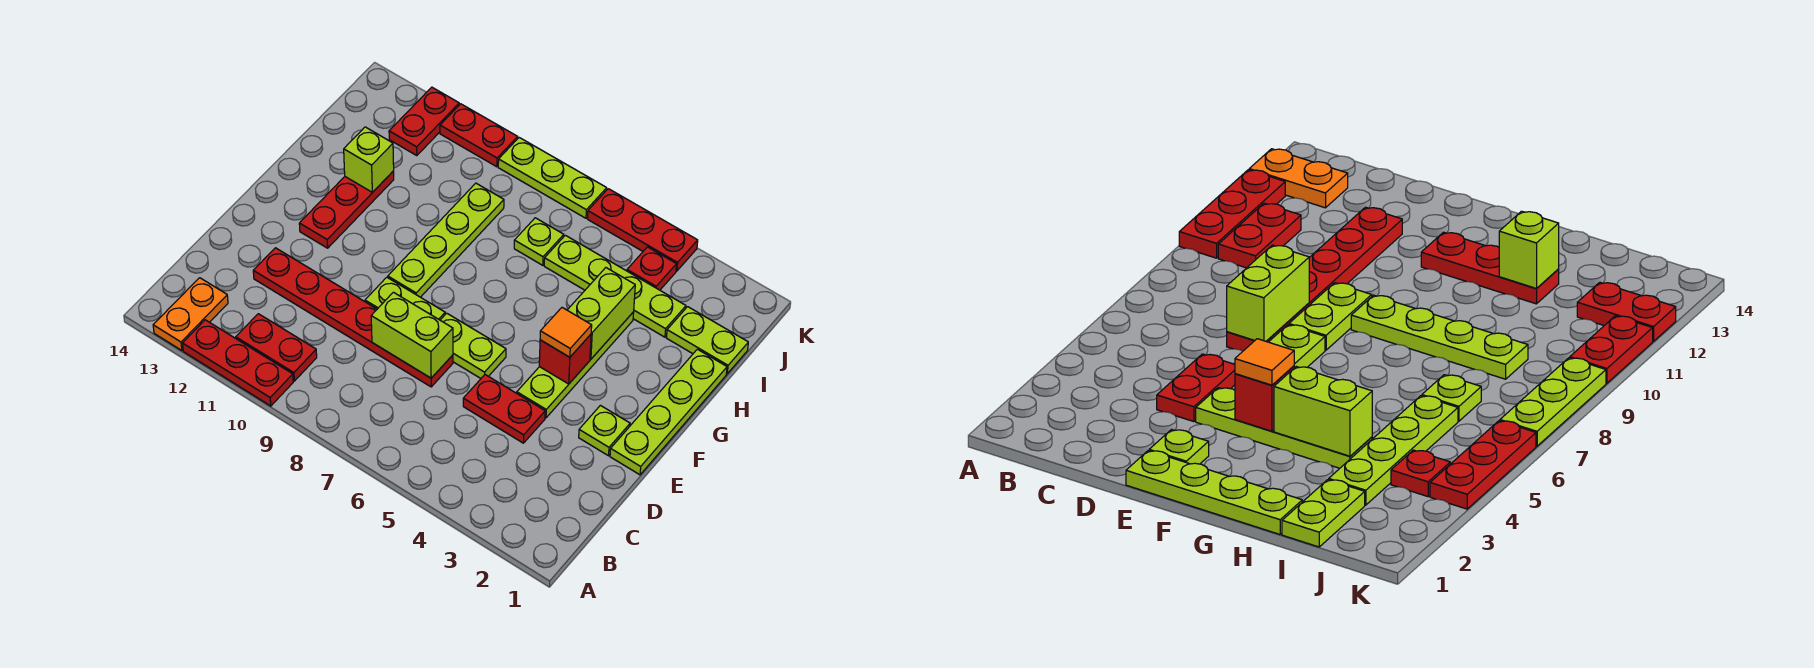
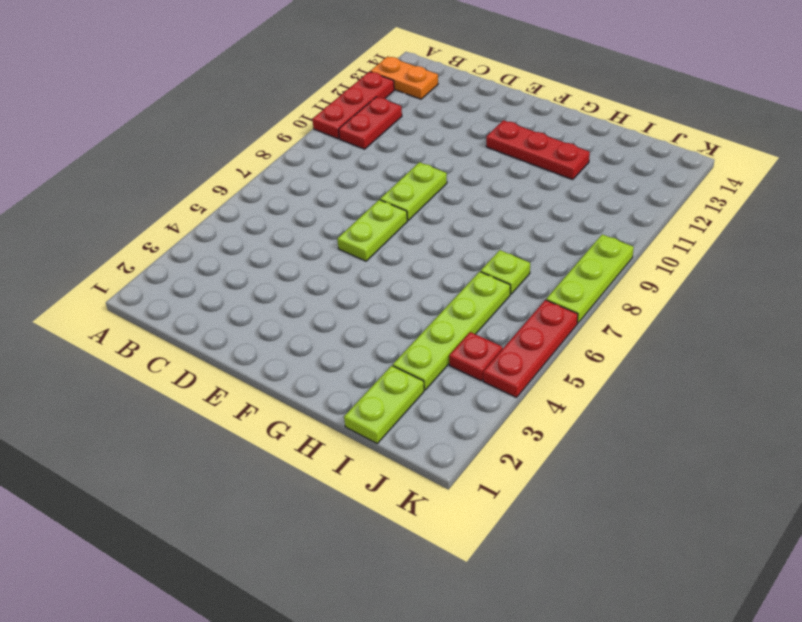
none -> red plate D4:D5 level 1
none -> red plate D7:D12 level 1
none -> lime plate E1:H1 level 1

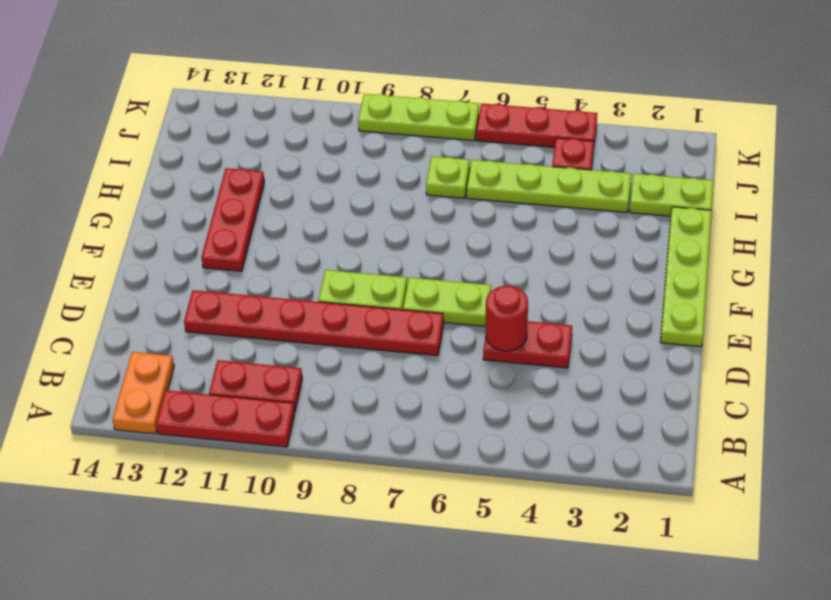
red round brick D5 level 2 -> none
none -> lime plate E2 level 1
none -> lime plate E4:H4 level 1
none -> lime plate F9:I9 level 1

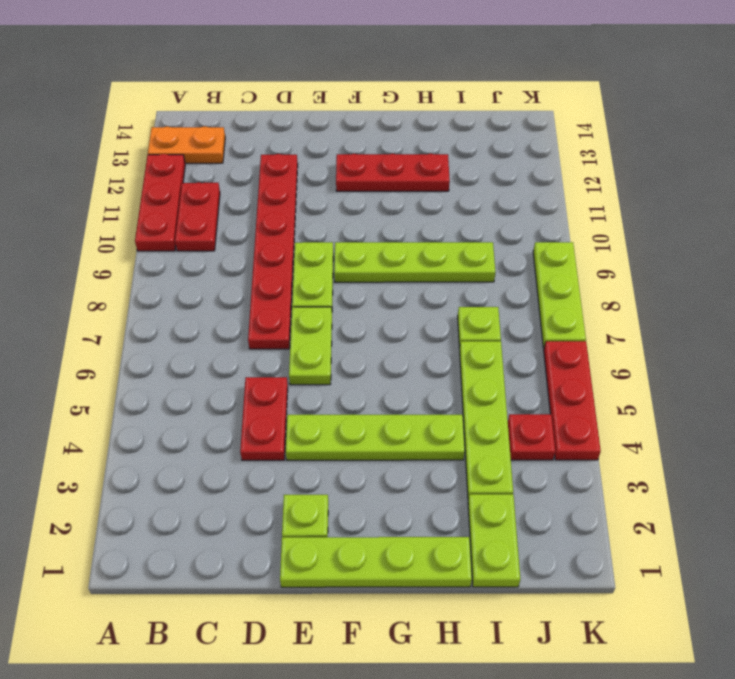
none -> red plate J12:K12 level 1
none -> red plate K10:K11 level 1
none -> lime brick D7:D8 level 2

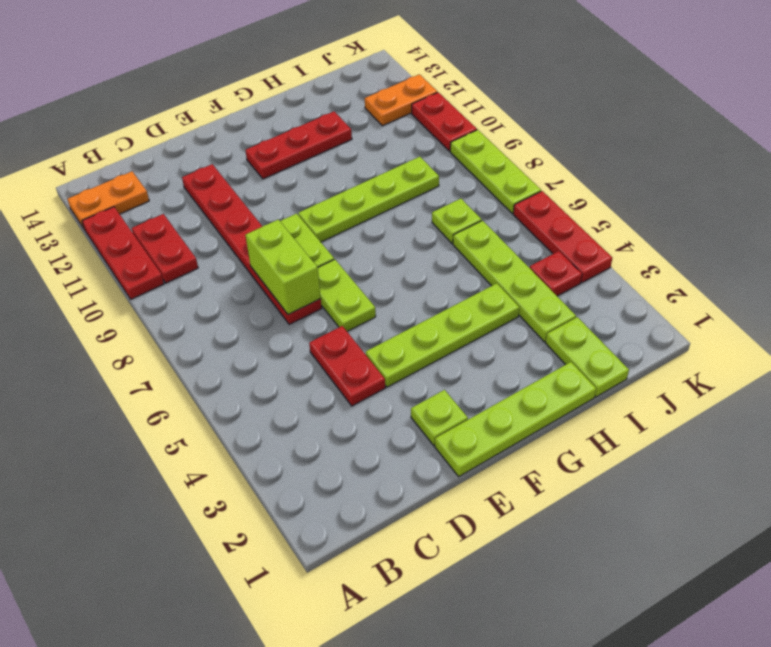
orange plate J12:K12 level 1 -> red plate J12:K12 level 1
none -> red brick F4 level 2
none -> lime brick G4:H4 level 2
none -> lime brick H12 level 2

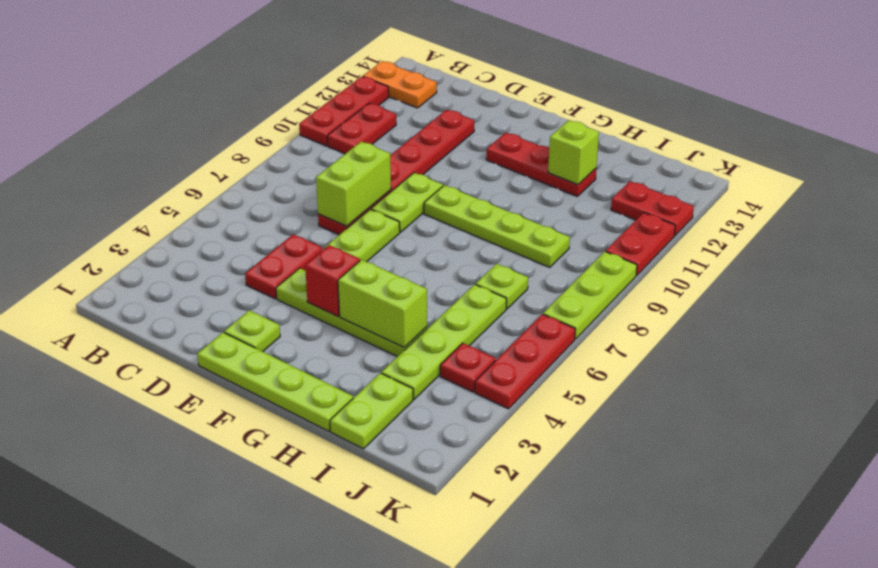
none -> orange tile F4 level 3

